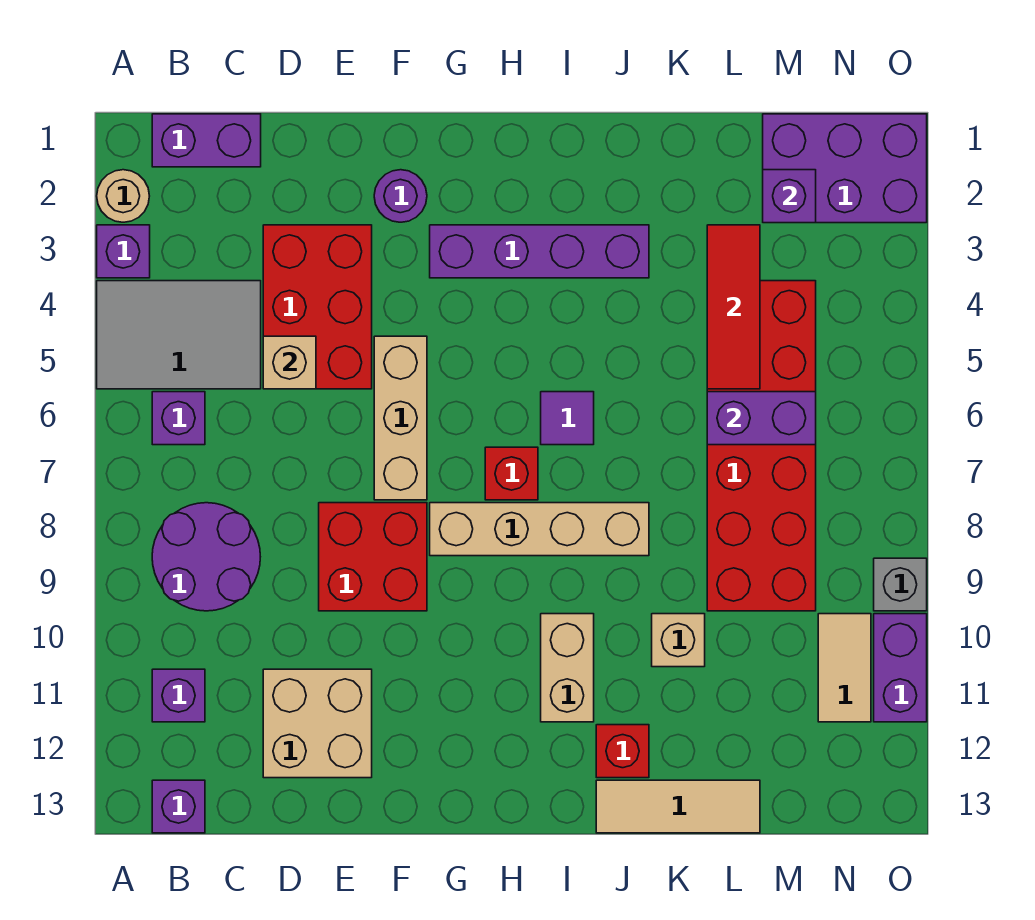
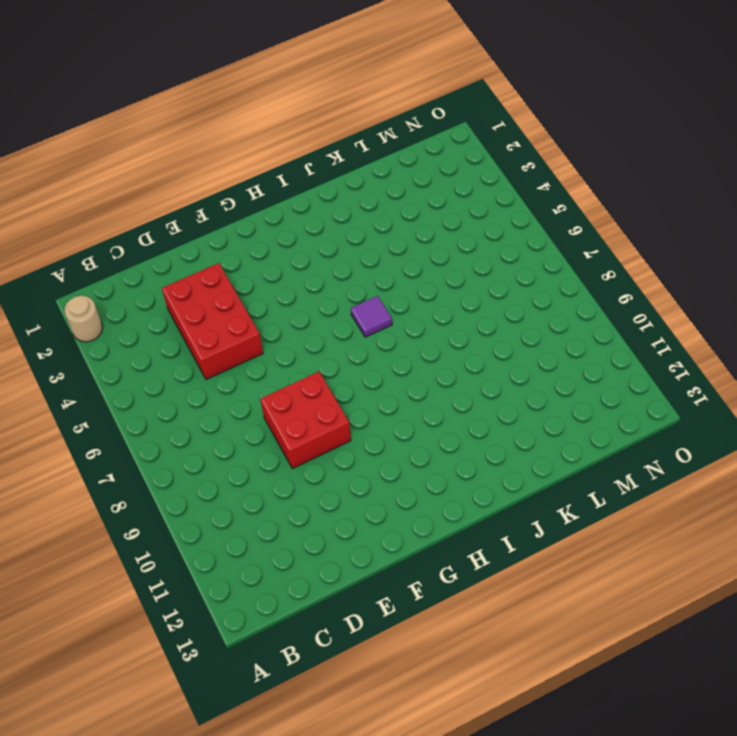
none -> purple brick A3 level 1
none -> grey tile A4:C5 level 1
none -> purple brick B1:C1 level 1
none -> purple brick B6 level 1

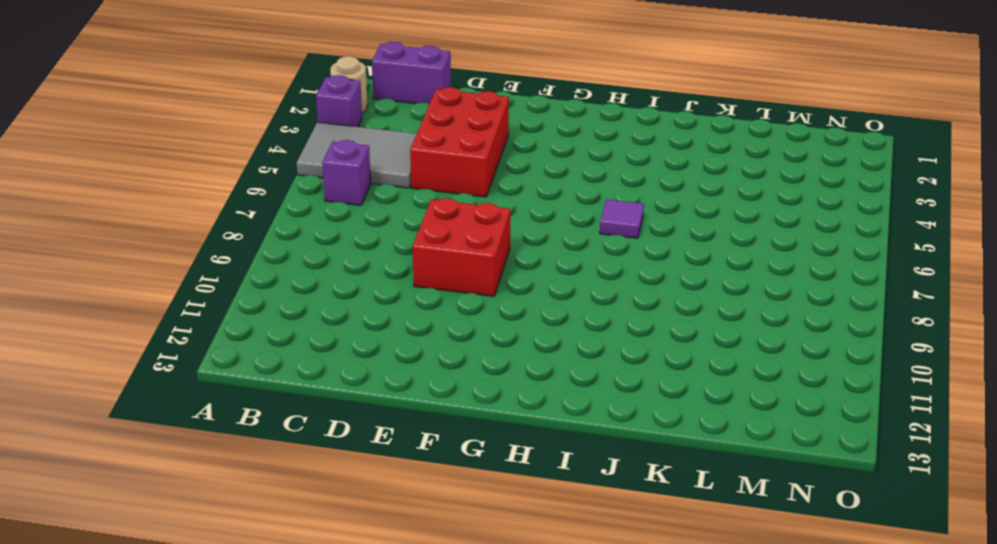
none -> purple round brick B8:C9 level 1
none -> purple brick B11 level 1
none -> purple brick B13 level 1
none -> tan brick D11:E12 level 1

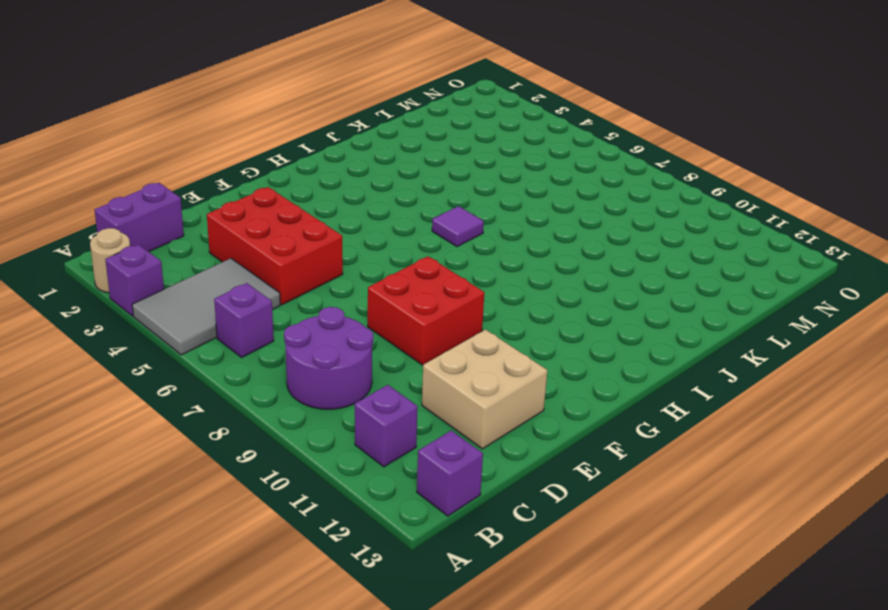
none -> purple round brick F2 level 1
none -> tan brick F5:F7 level 1
none -> purple brick G3:J3 level 1
none -> tan brick G8:J8 level 1

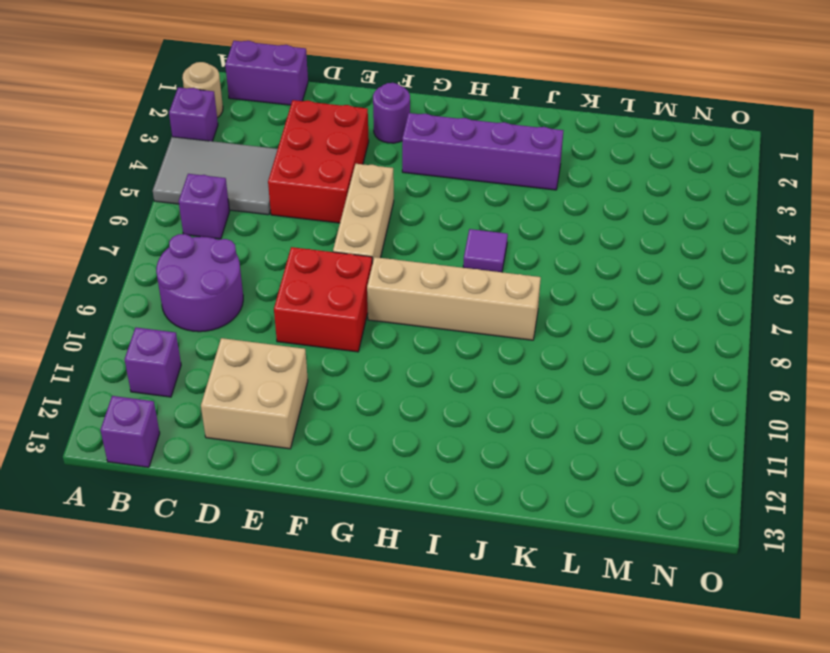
none -> red brick H7 level 1
none -> tan brick I10:I11 level 1
none -> red brick J12 level 1
none -> tan tile J13:L13 level 1

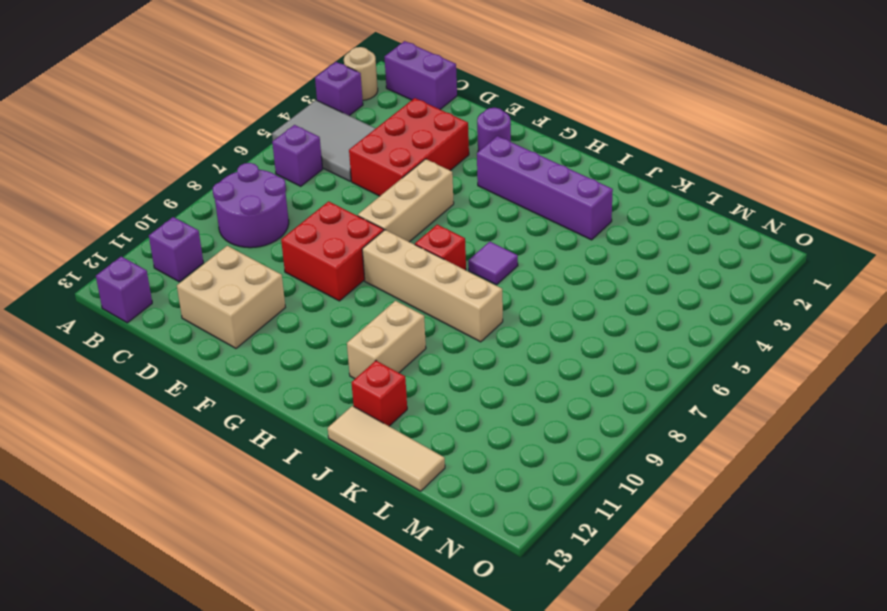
none -> tan brick K10 level 1
none -> red brick L4:M9 level 1
none -> purple brick M1:O2 level 1
none -> tan tile N10:N11 level 1

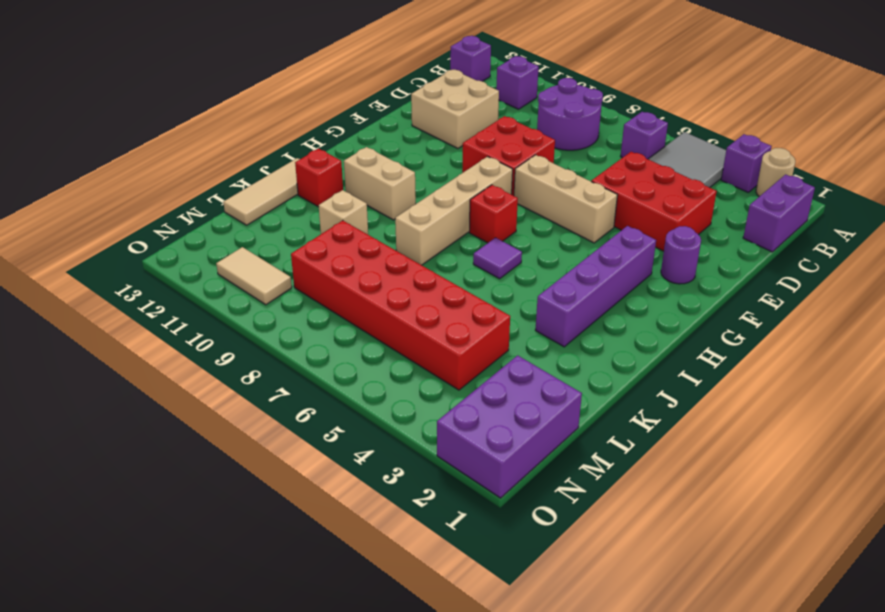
none -> grey brick O9 level 1
none -> purple brick O10:O11 level 1
none -> tan brick D5 level 2
none -> red tile L3:L5 level 2

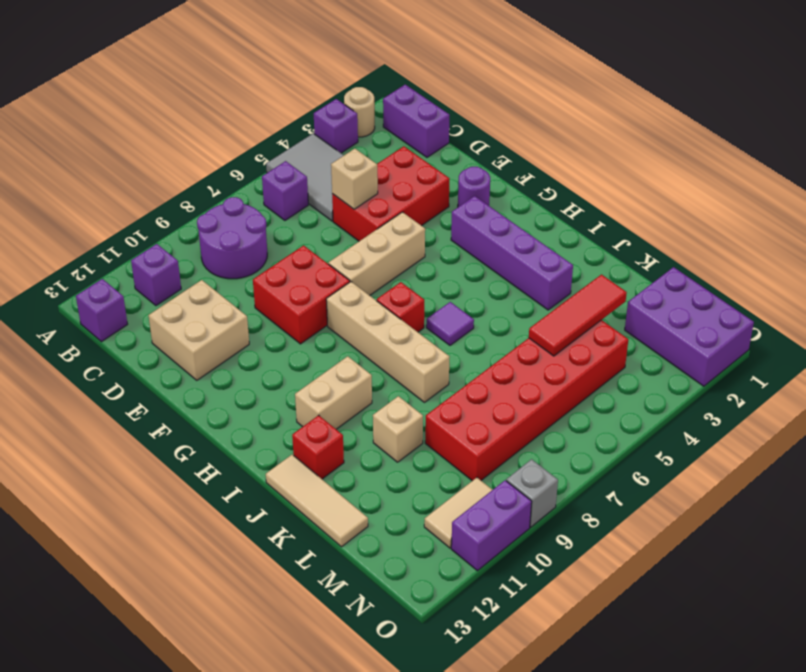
none -> purple brick L6:M6 level 2
none -> purple brick M2 level 2

